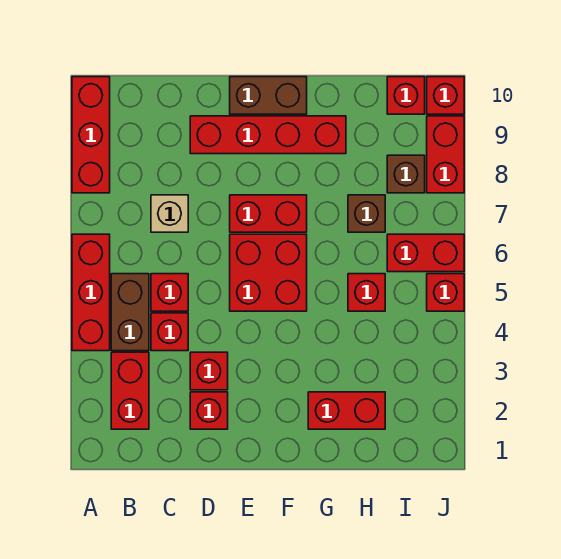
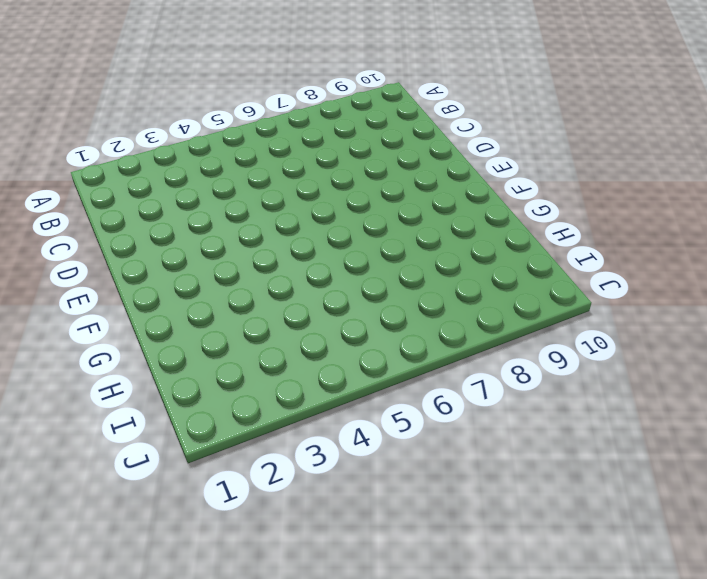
none -> red brick A4:A6 level 1
none -> red brick A8:A10 level 1
none -> red brick B2:B3 level 1

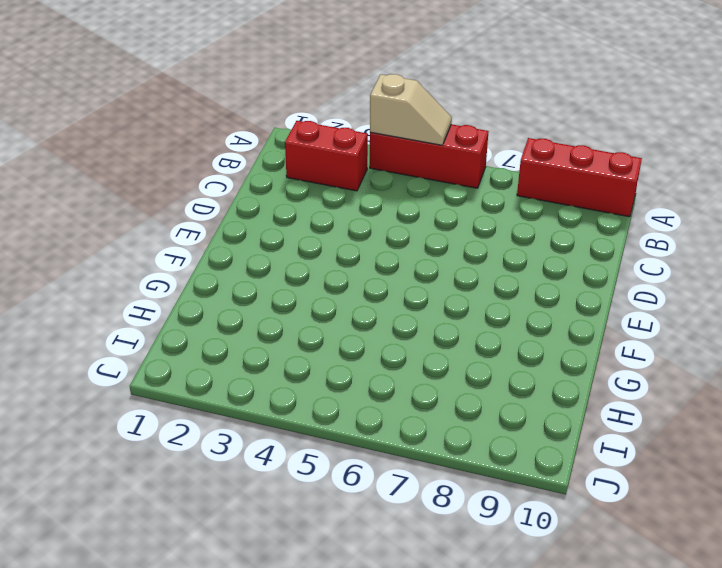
tan slope A4:A5 level 2 top 4 -> none
none -> brown brick B4:B5 level 1
none -> red brick C4 level 1
none -> red brick C5 level 1

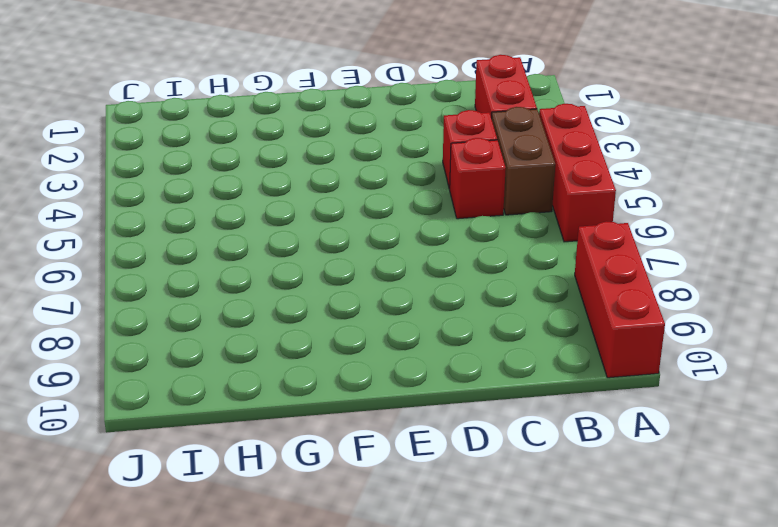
none -> tan brick C7 level 1
none -> red brick D2 level 1
none -> red brick D3 level 1

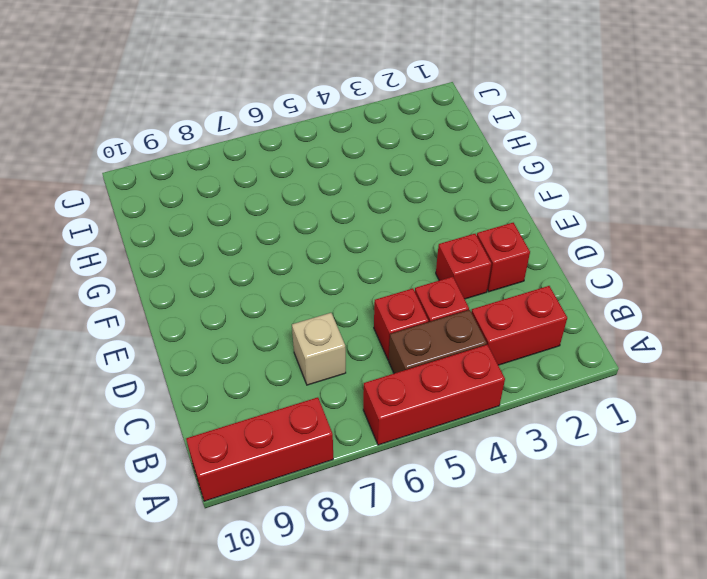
none -> red brick D9:G9 level 1
none -> red brick E5:F6 level 1
none -> red brick E7:F7 level 1

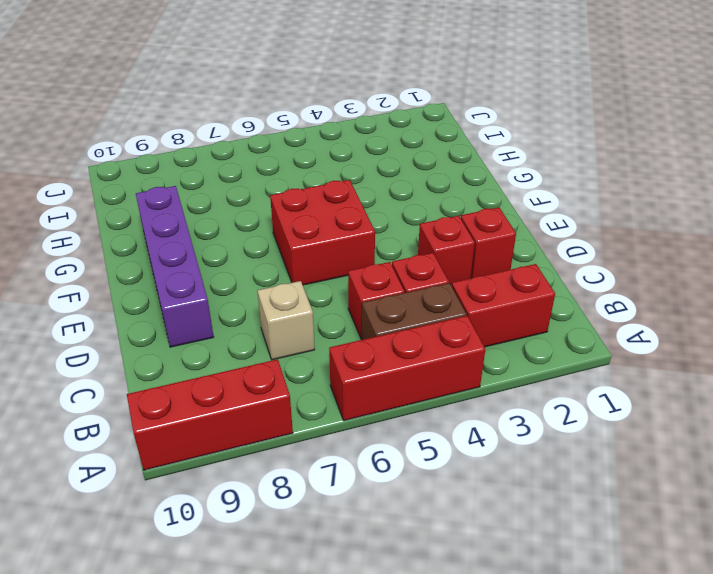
purple brick D9:G9 level 1 -> red brick D9:G9 level 1
none -> red brick E7:F7 level 1
none -> brown brick E10:F10 level 1
none -> red brick G2:H2 level 1

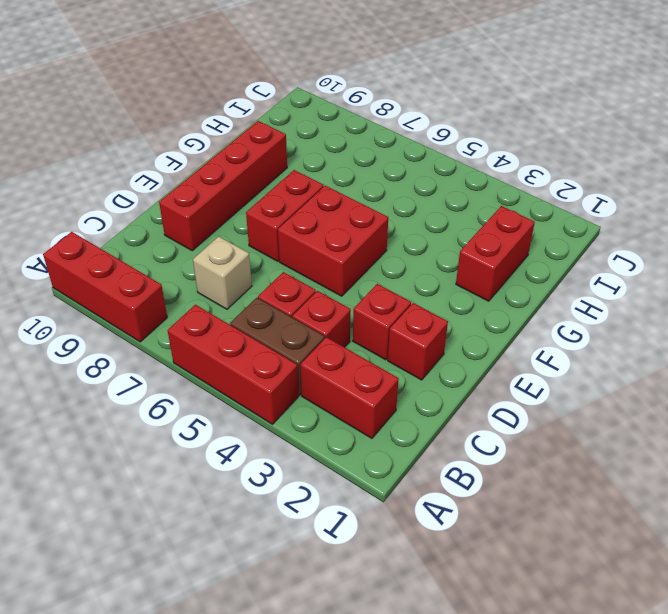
none -> brown brick E10:F10 level 1
none -> red brick H5 level 1
none -> brown brick H7 level 1

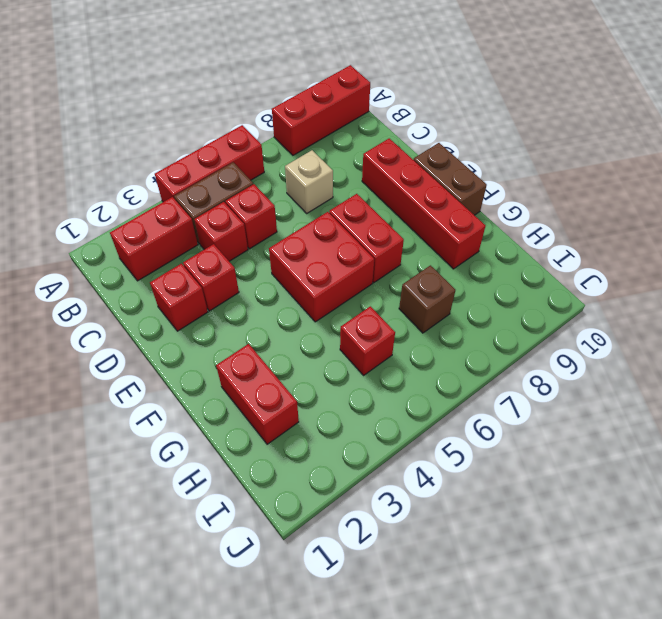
none -> red brick I6:J6 level 1
none -> brown brick I8 level 1
none -> red brick I10 level 1

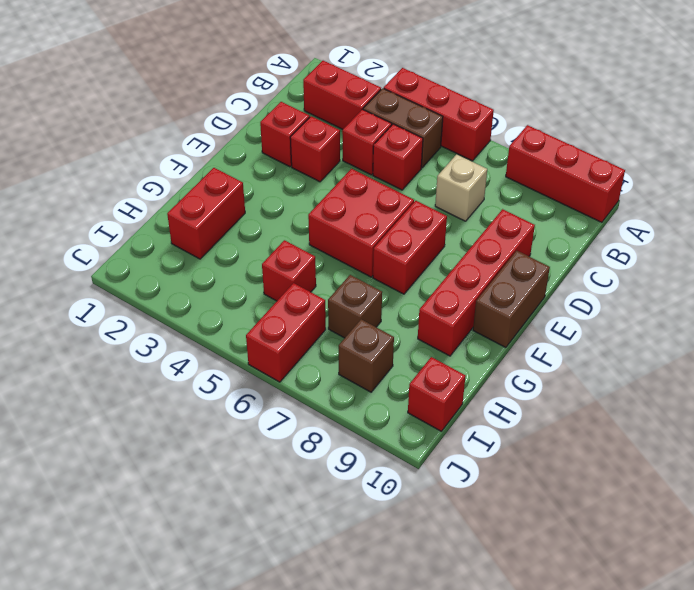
none -> red brick J5 level 1
none -> red brick J8:J9 level 1
none -> red brick J10 level 1

